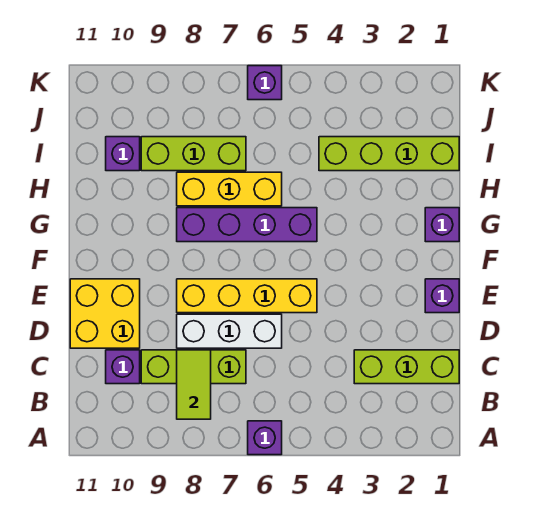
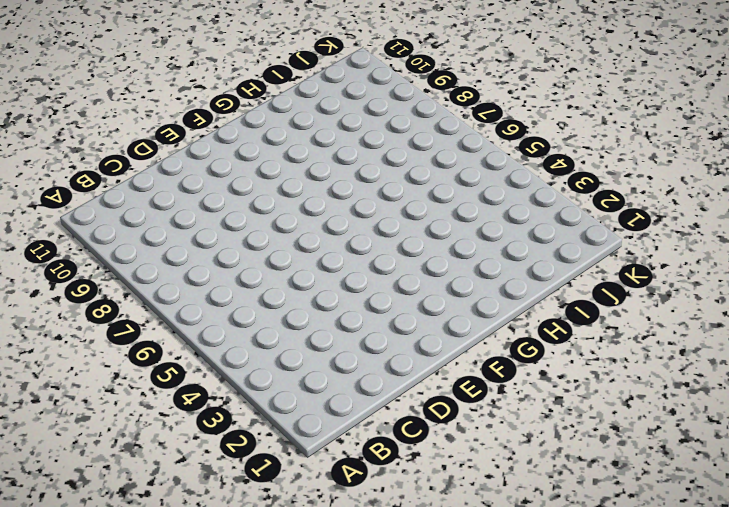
none -> purple brick A6 level 1
none -> lime brick C1:C3 level 1
none -> lime brick C7:C9 level 1

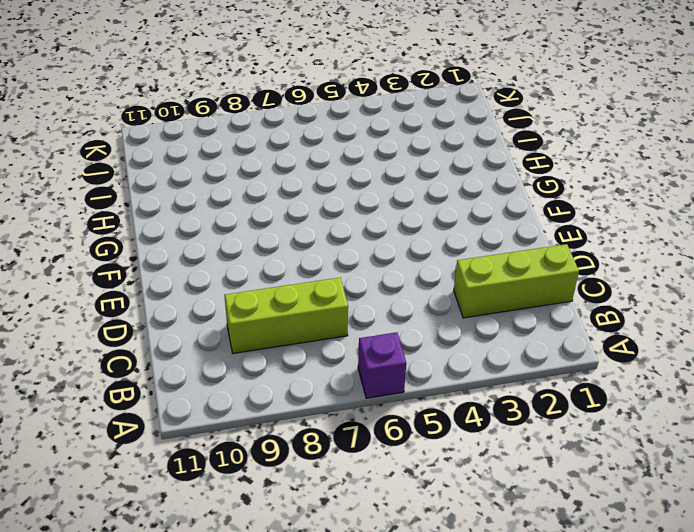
none -> purple brick C10 level 1
none -> white brick D6:D8 level 1
none -> yellow brick D10:E11 level 1

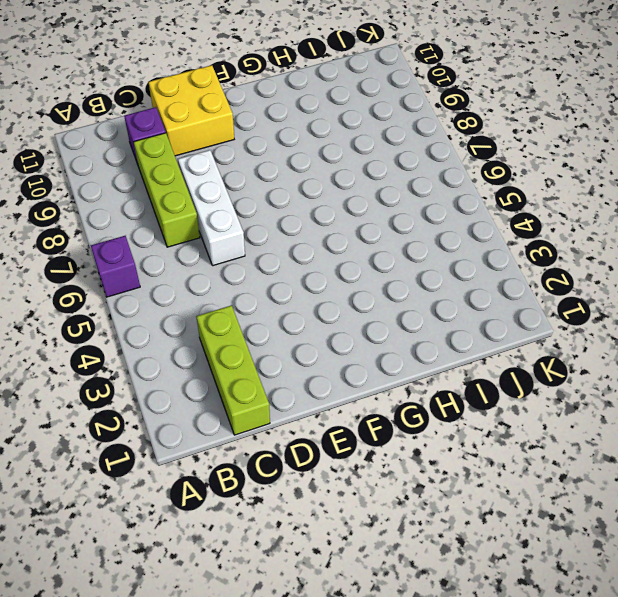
none -> purple brick E1 level 1
none -> yellow brick E5:E8 level 1
none -> purple brick G1 level 1

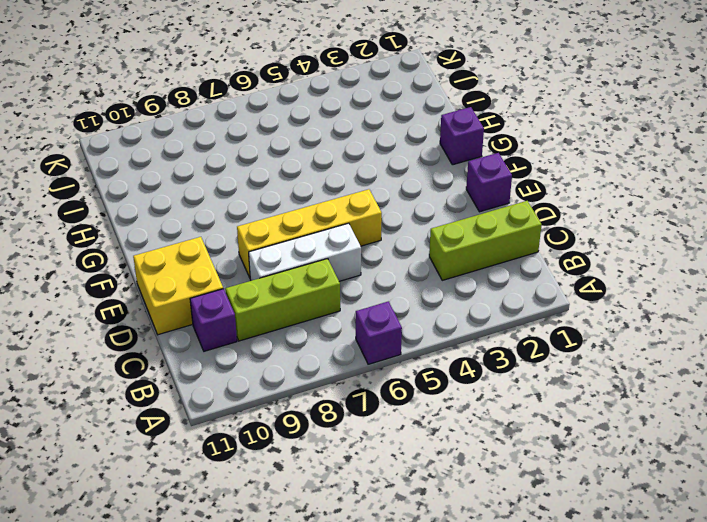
none -> purple brick G5:G8 level 1
none -> yellow brick H6:H8 level 1
none -> lime brick I1:I4 level 1

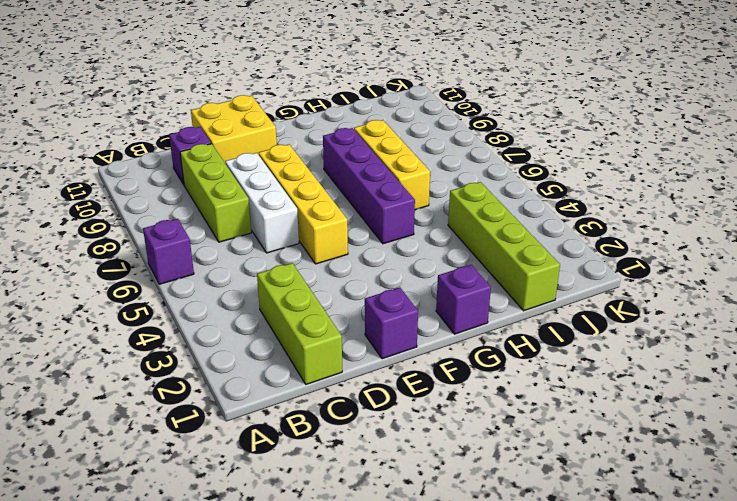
none -> lime brick I7:I9 level 1
none -> purple brick I10 level 1
none -> purple brick K6 level 1

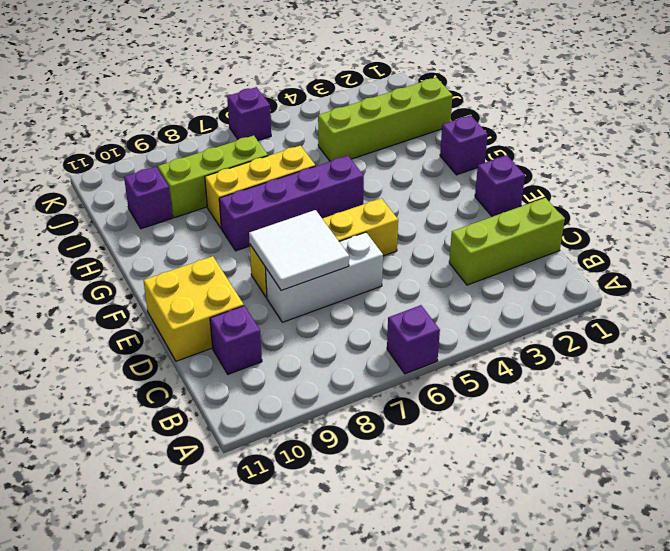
white tile D7:E8 level 2 -> none
none -> lime brick C7:C9 level 1
none -> lime tile B8:C8 level 2

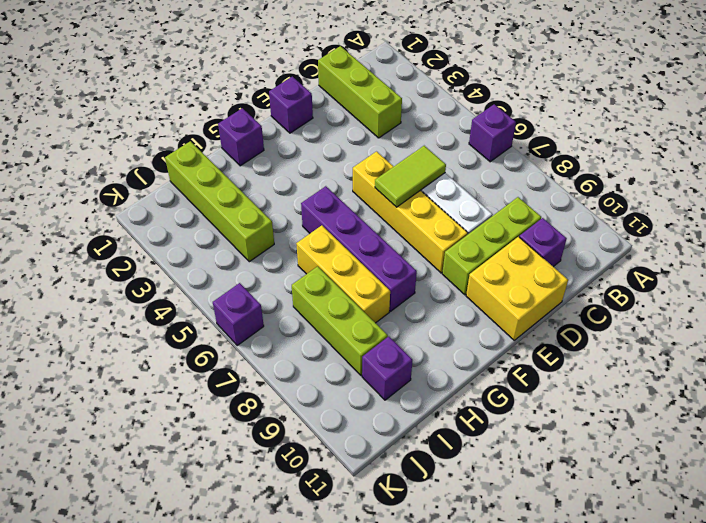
lime brick C9:E9 level 1 -> lime brick C7:C9 level 1
lime tile D6:E6 level 2 -> lime tile B8:C8 level 2

